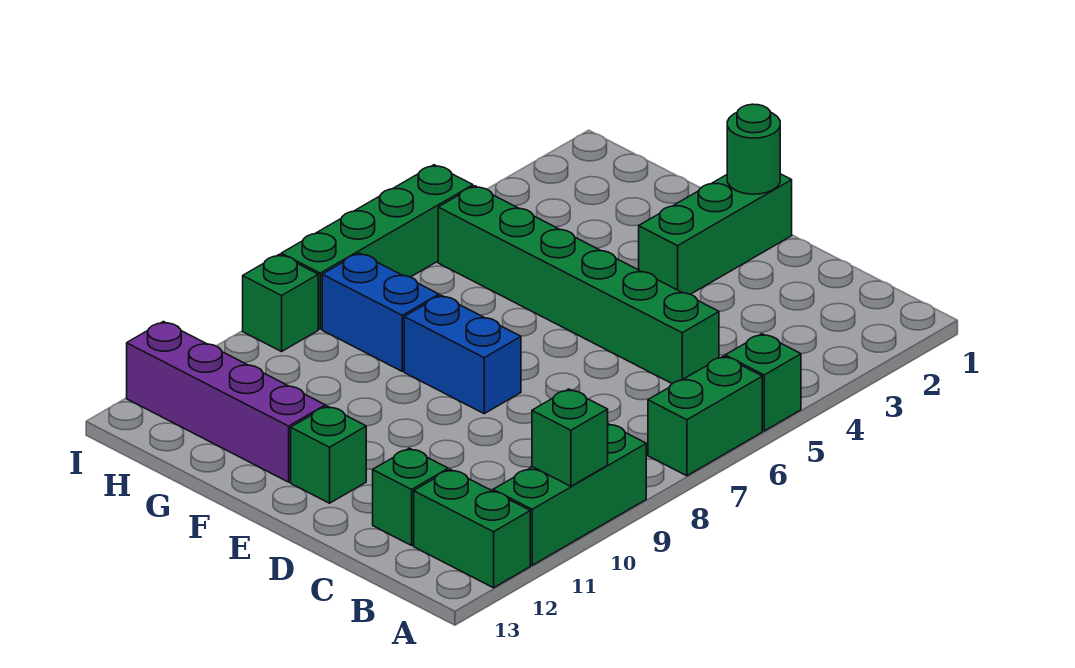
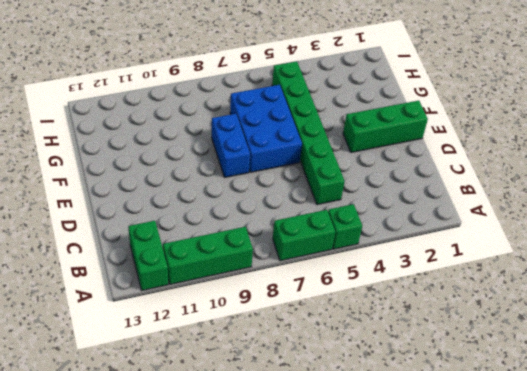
blue brick E6:G7 level 1 -> none
none -> green brick C12 level 1
none -> green brick E12 level 1
none -> purple brick F12:I12 level 1

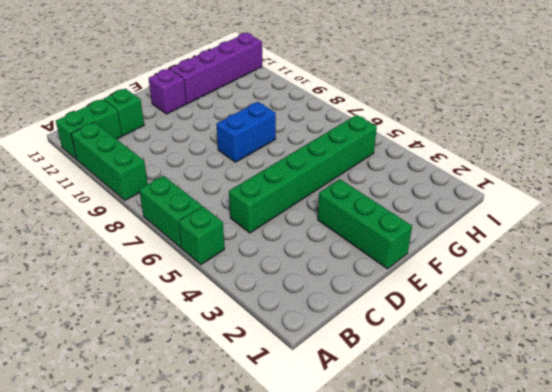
purple brick E12 level 1 -> green brick E12 level 1
none -> blue brick G8:H8 level 1
none -> green brick I5:I8 level 1
none -> green brick I9 level 1

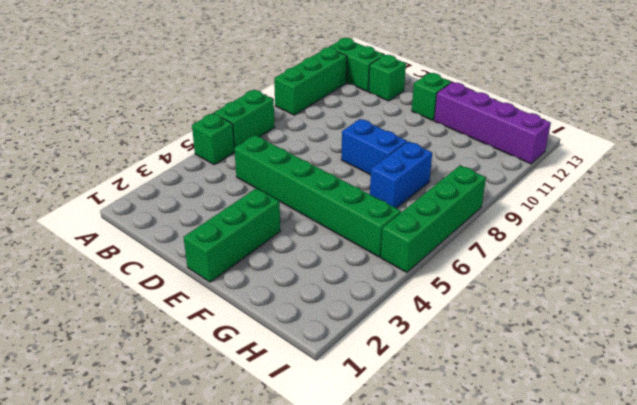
blue brick G7:G8 level 1 -> blue brick G8:H8 level 1
none -> green brick I9 level 1
none -> green brick A10 level 2
none -> green round brick E1 level 2

